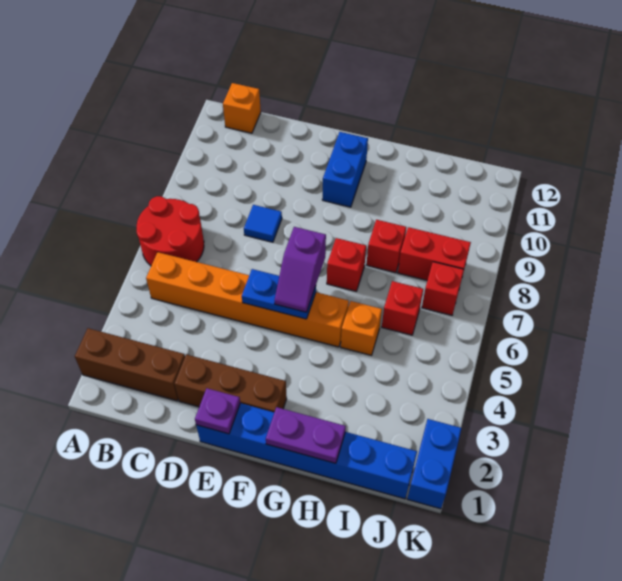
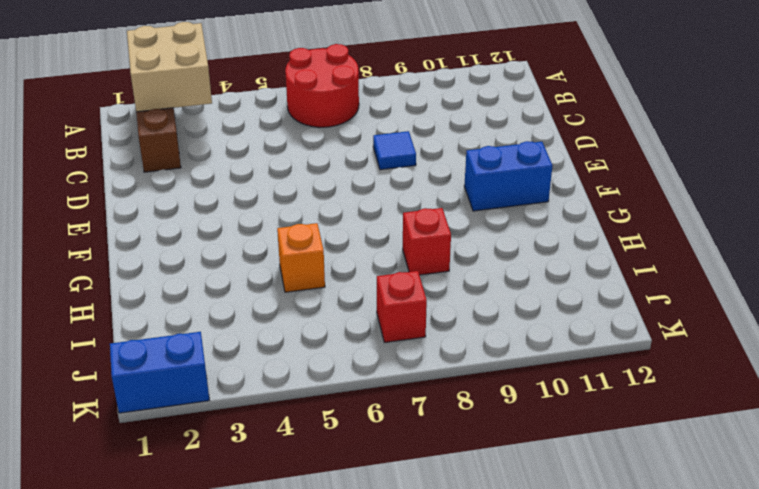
tan brick A2:B3 level 2 -> none
none -> orange brick B5:G5 level 1
none -> orange brick B12 level 1
none -> brown brick D2:F2 level 1

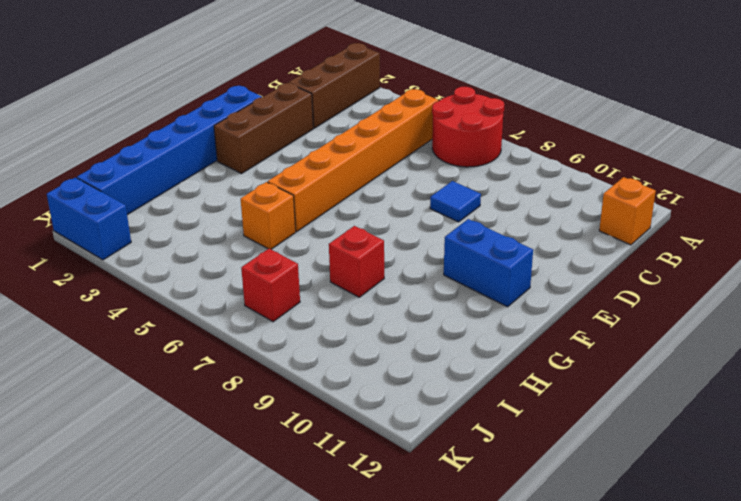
none -> red brick G7 level 1
none -> red brick I6 level 1
none -> red brick I8:J8 level 1

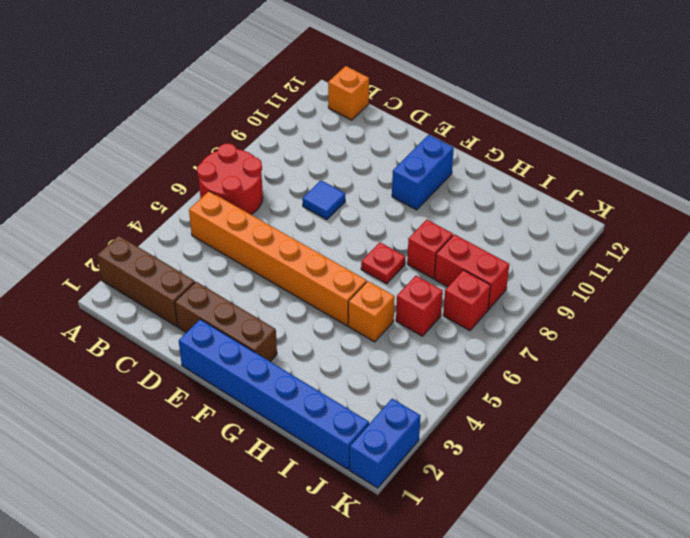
red plate G7 level 1 -> red brick G7 level 1
none -> purple plate E1 level 2
none -> blue plate E5:F5 level 2
none -> purple plate G1:H1 level 2

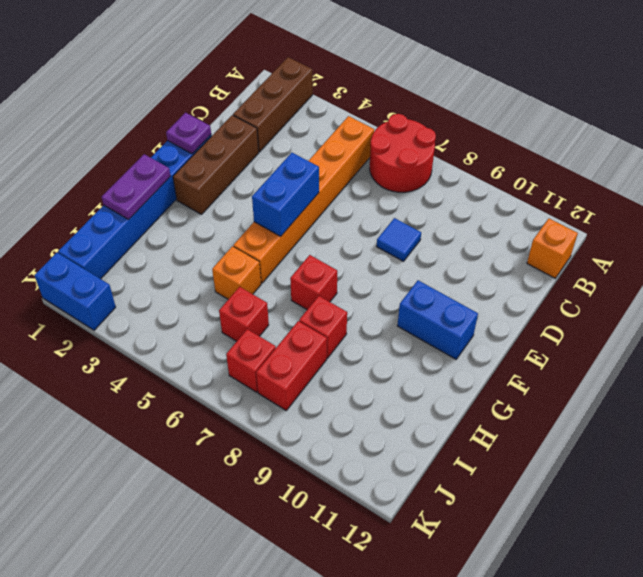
blue brick E5:F5 level 2 -> blue plate E5:F5 level 2
none -> purple slope F5:F6 level 3 top 6

